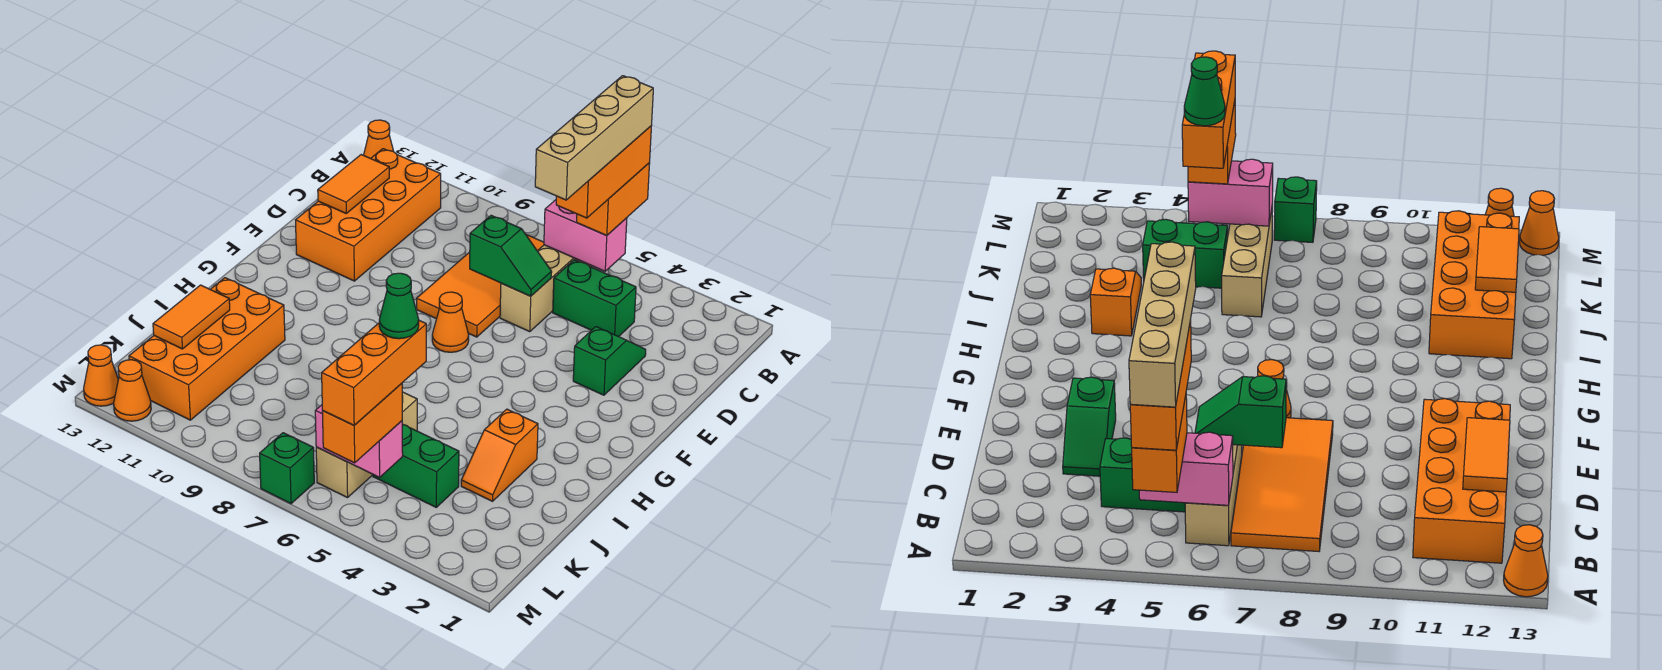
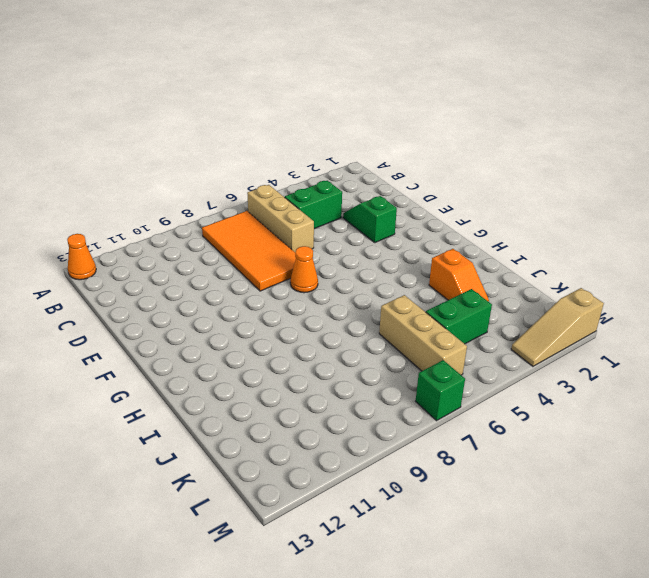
tan slope M1:M3 level 1 top 1 -> none
none -> orange brick B11:E12 level 1
none -> orange brick I11:L12 level 1
none -> orange cone M12 level 1

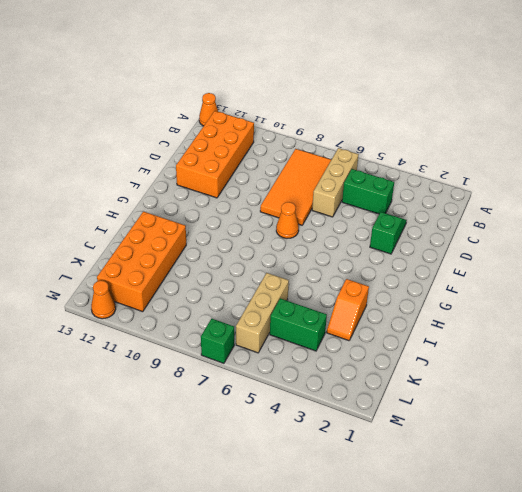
none -> orange cone M13 level 1
none -> pink brick B5:B6 level 2
none -> orange tile C12:D12 level 2

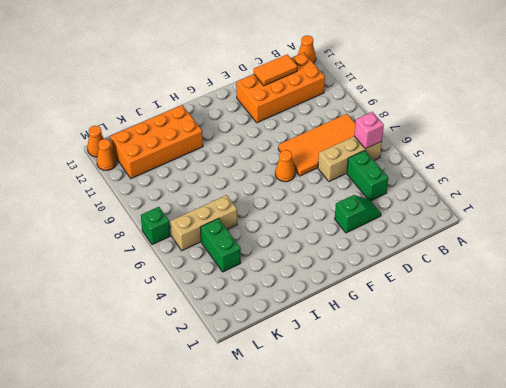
pink brick B6 level 2 -> pink brick B5:B6 level 2
none -> orange slope I3:J3 level 1 top I
none -> green slope D6:D7 level 2 top 7
none -> orange tile J12:K12 level 2

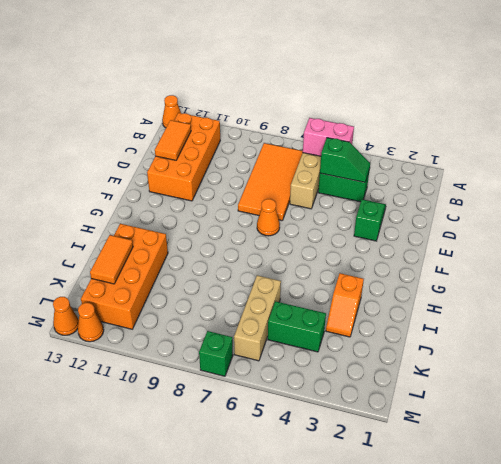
green slope C4:C5 level 2 top 5 -> green slope D6:D7 level 2 top 7
none -> pink brick L5:L6 level 2
none -> orange brick A5:B5 level 3
none -> orange brick L5:M5 level 3

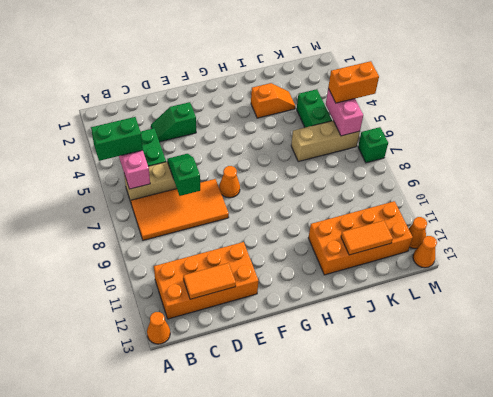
green brick A5:B5 level 3 -> orange brick A5:B5 level 3
none -> orange brick A5:C5 level 4
none -> orange brick K5:M5 level 4
none -> tan brick A5:D5 level 5

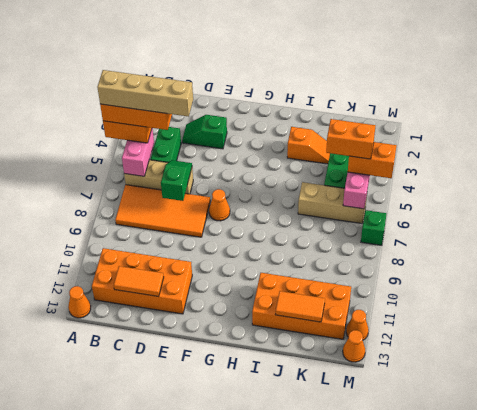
orange brick K5:L5 level 4 -> orange brick K5:M5 level 4
none -> green cone K5 level 5

